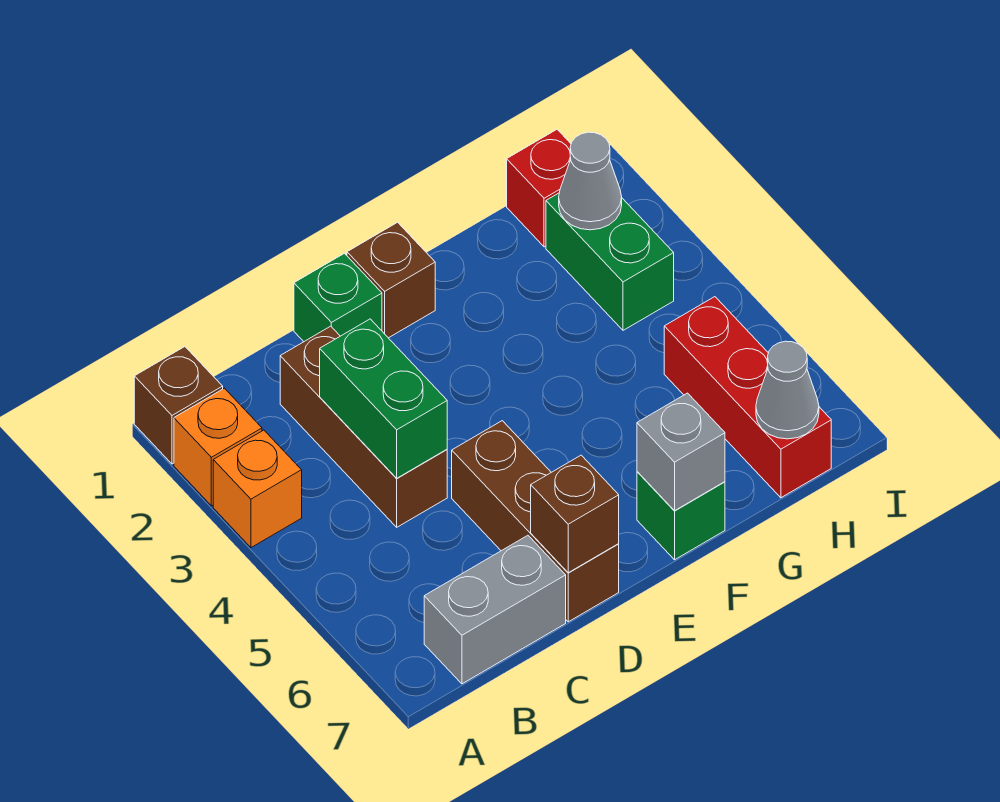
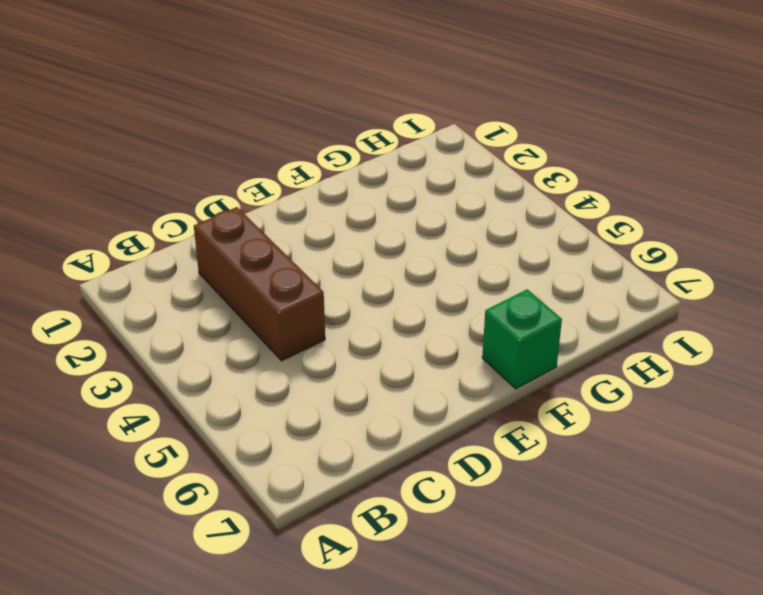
none -> brown brick A1 level 1
none -> orange brick A2 level 1
none -> orange brick A3 level 1

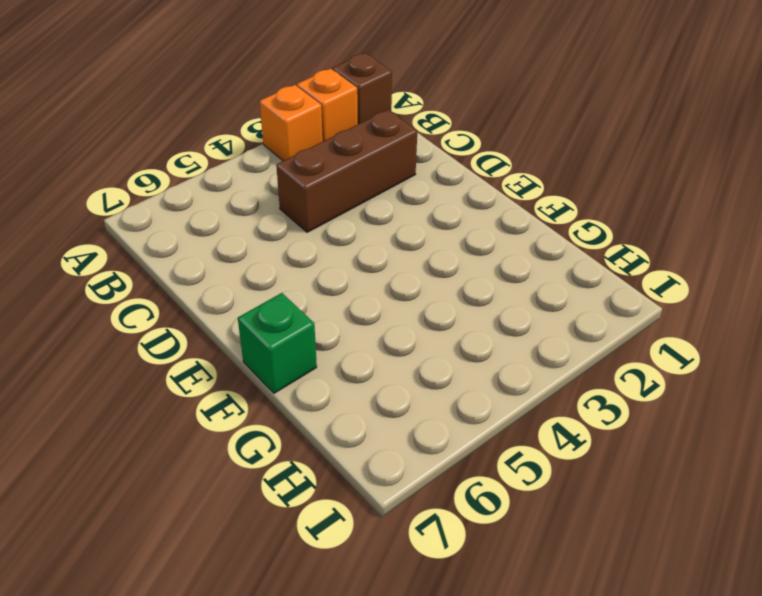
none -> grey brick B7:C7 level 1
none -> green brick D1 level 1
none -> brown brick D5:D7 level 1

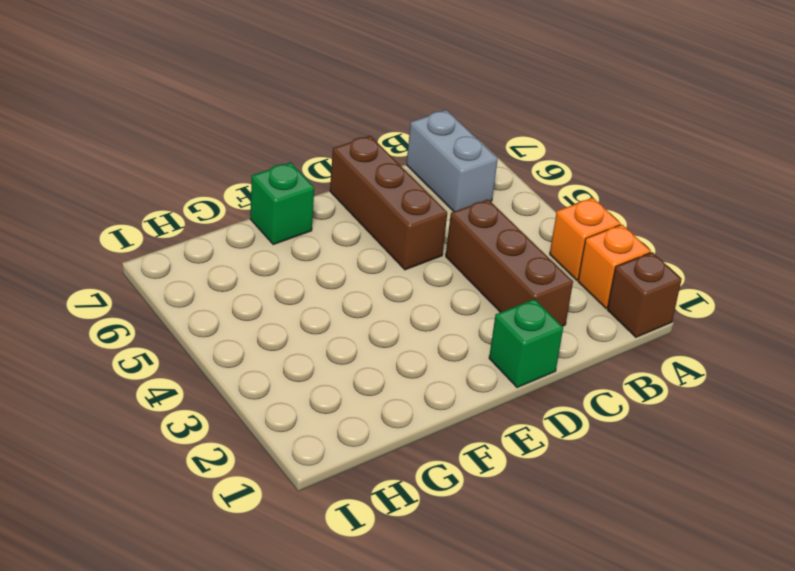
grey brick B6:B7 level 1 -> grey brick B7:C7 level 1
none -> brown brick E1 level 1
none -> red brick H1 level 1
none -> green brick H2:H3 level 1

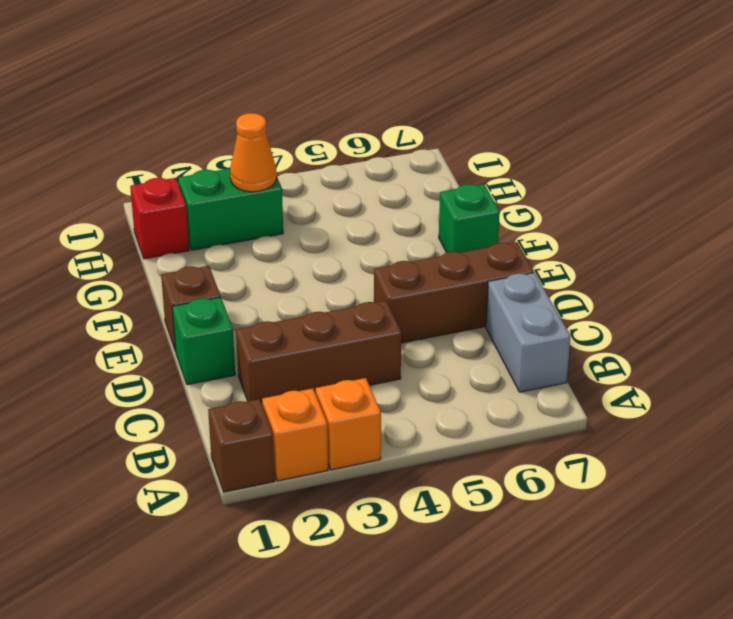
orange cone H3 level 2 -> none
none -> red brick H5:H7 level 1
none -> green brick C3:C4 level 2
none -> brown brick D7 level 2

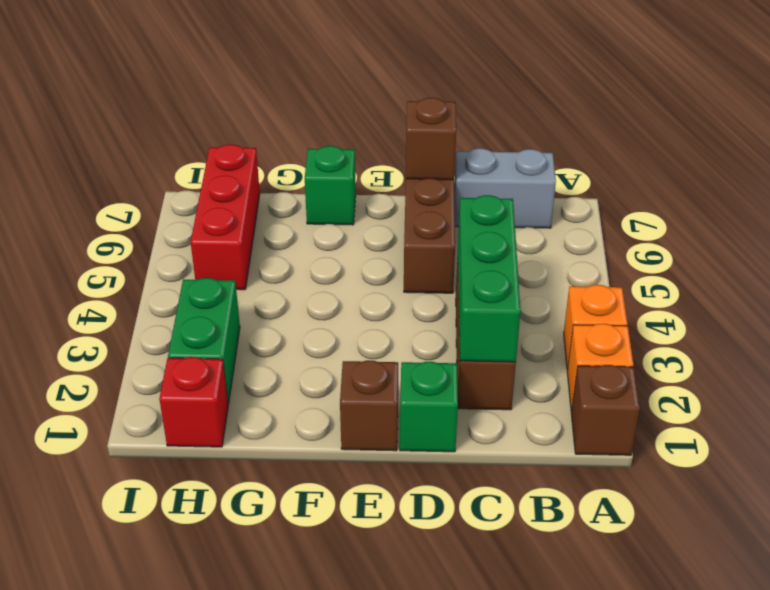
green brick C2:C4 level 2 -> green brick C3:C4 level 2
none -> grey brick F7 level 2
none -> grey cone H2 level 2
none -> grey cone H7 level 2

